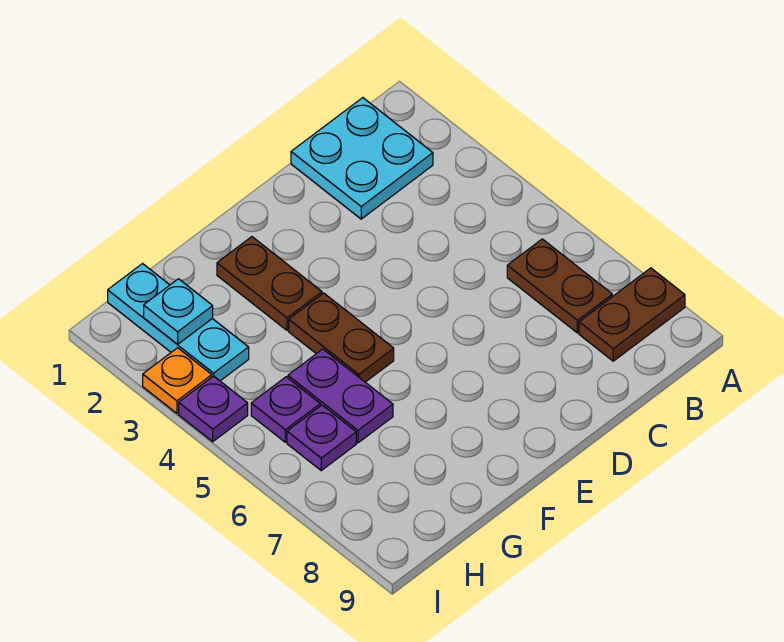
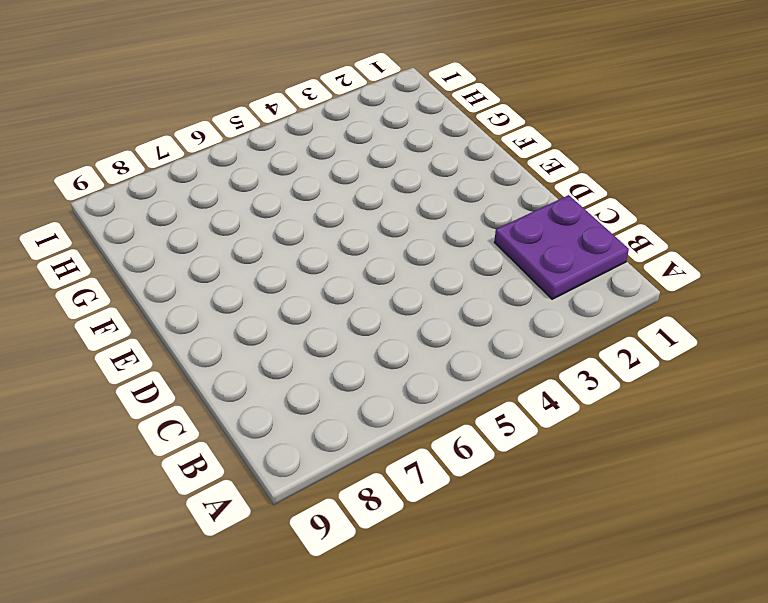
purple plate B1:C2 level 1 -> cyan plate B1:C2 level 1
none -> brown plate A8:B8 level 1
none -> brown plate B6:B7 level 1
none -> brown plate F2:F3 level 1

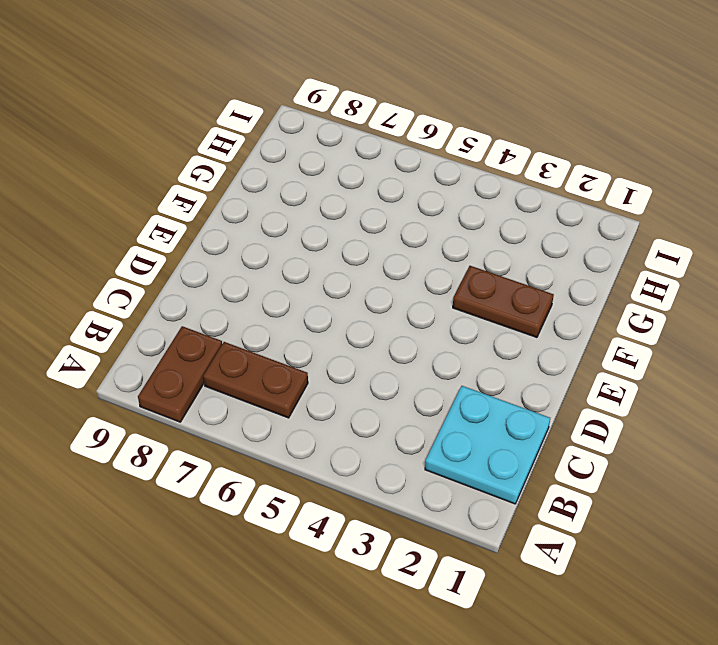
none -> brown plate F4:F5 level 1
none -> purple plate G5:G6 level 1
none -> cyan plate H1:H3 level 1

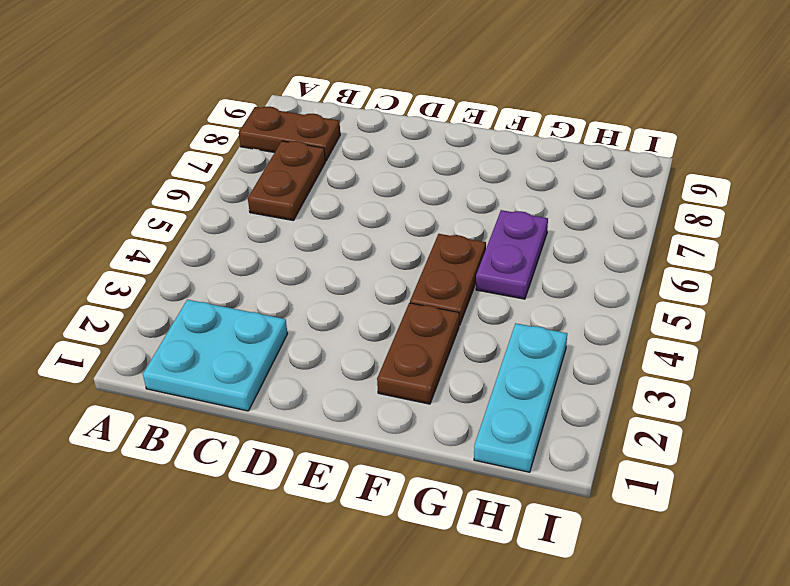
none -> purple plate H5 level 1
none -> purple plate H6 level 1
none -> orange plate I3 level 1

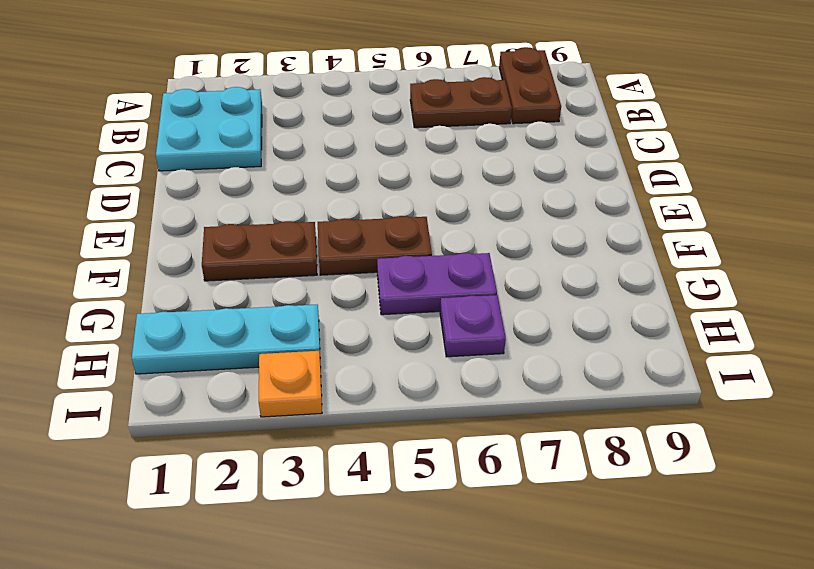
none -> purple plate H5 level 1
none -> purple plate I4 level 1
none -> cyan plate H2 level 2

